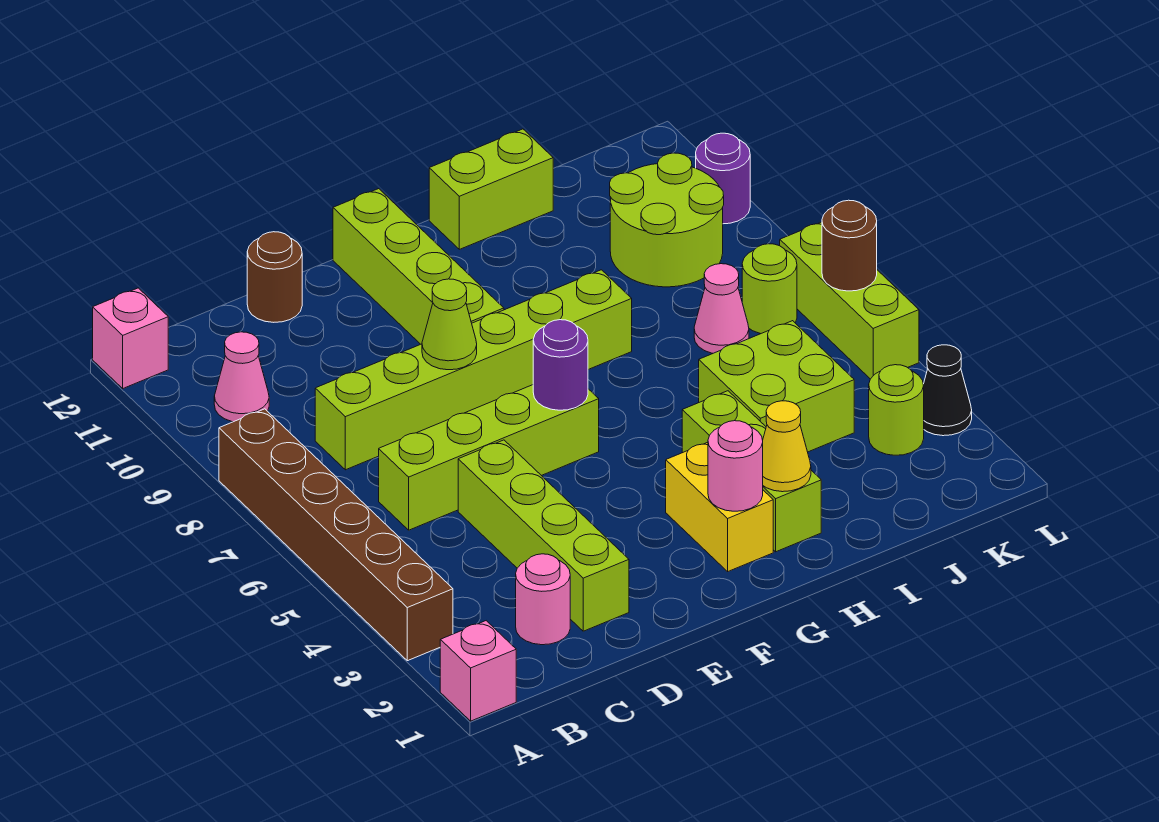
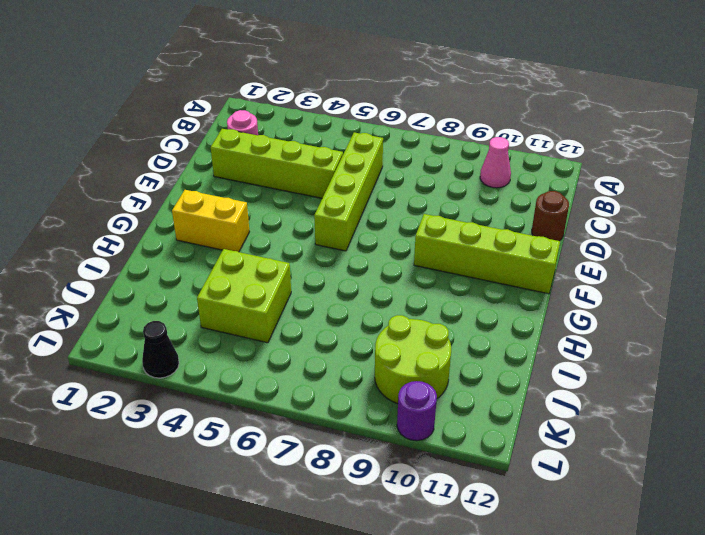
none -> pink brick A1 level 1
none -> brown brick A3:A8 level 1
none -> pink brick A12 level 1

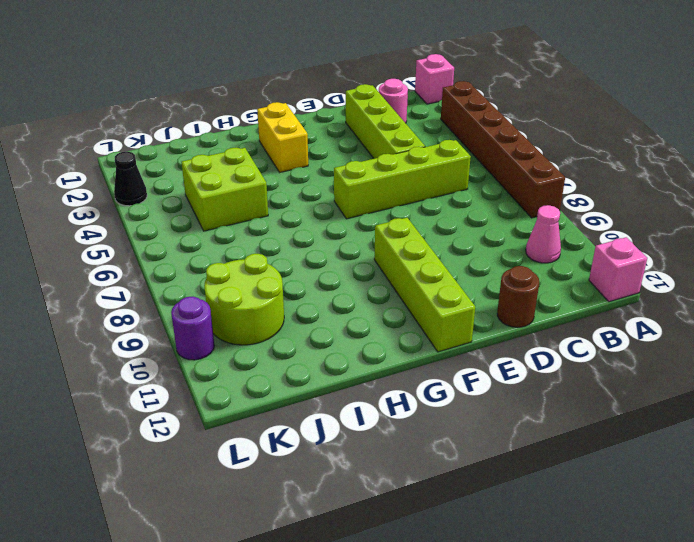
none -> lime brick C8:H8 level 1
none -> lime brick H2:H4 level 1
none -> lime brick H12:I12 level 1

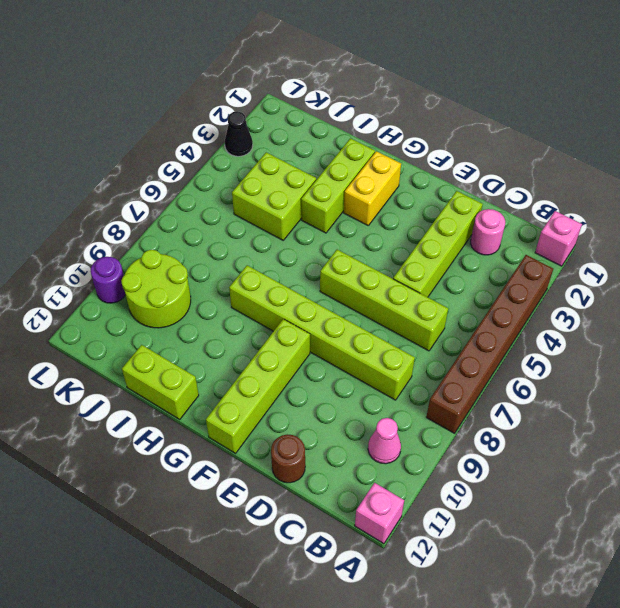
none -> pink cone J7 level 1
none -> lime round brick K3 level 1
none -> lime round brick K7 level 1

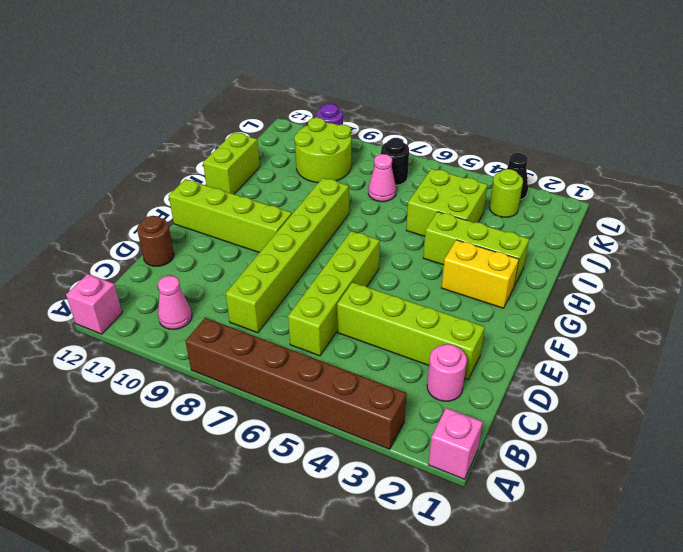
black round brick K7 level 1 -> lime round brick K7 level 1
none -> lime brick L5:L7 level 1
none -> lime cone E8 level 2
none -> purple round brick F6 level 2

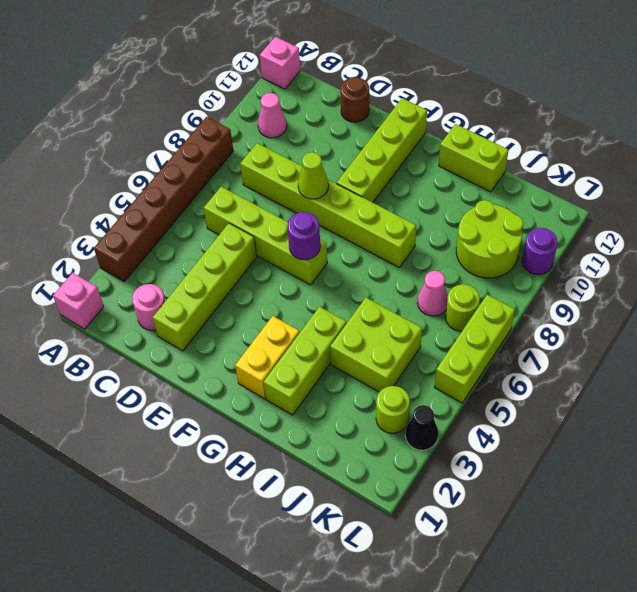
none -> pink round brick G2 level 2
none -> yellow cone H2 level 2
none -> brown round brick L6 level 2

